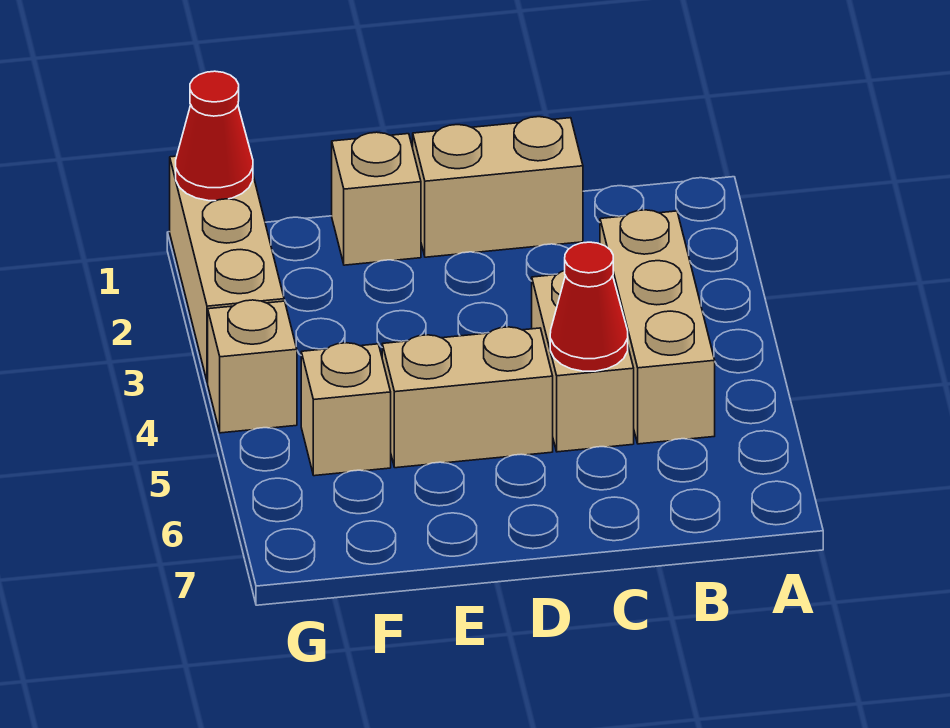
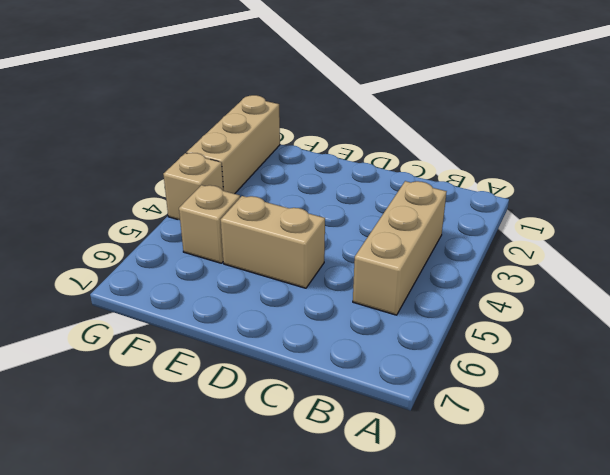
none -> tan brick C1:D1 level 1
none -> tan brick C4:C5 level 1

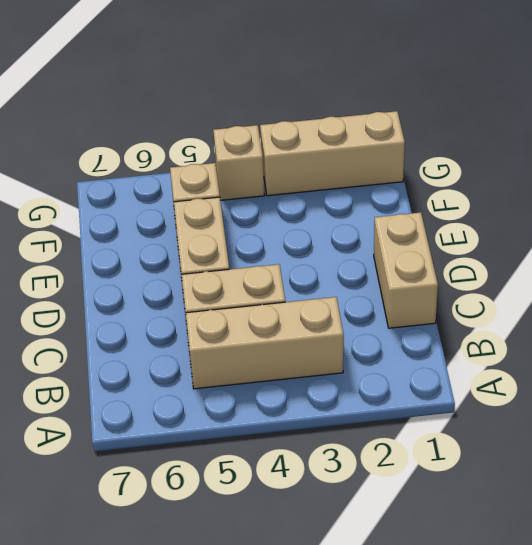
none -> tan brick E1 level 1
none -> red cone C5 level 2

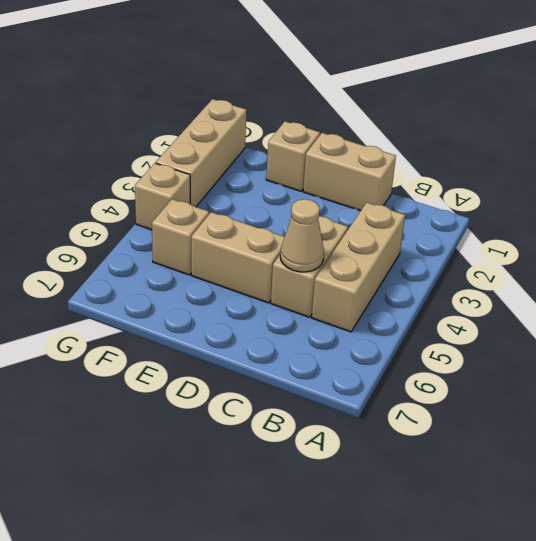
tan cone C5 level 2 -> red cone C5 level 2
none -> red cone G1 level 2

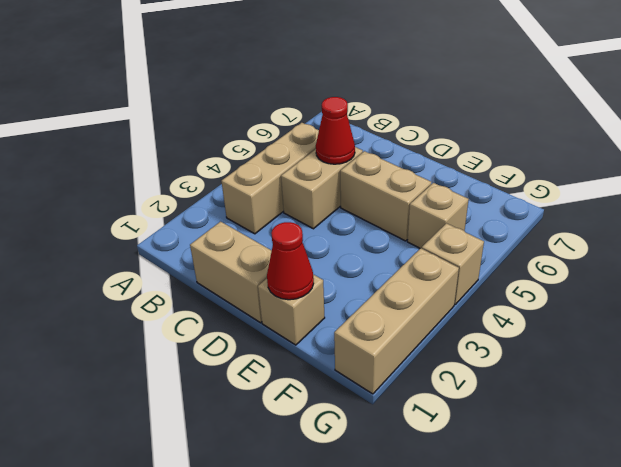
red cone E1 level 2 -> red cone G1 level 2

